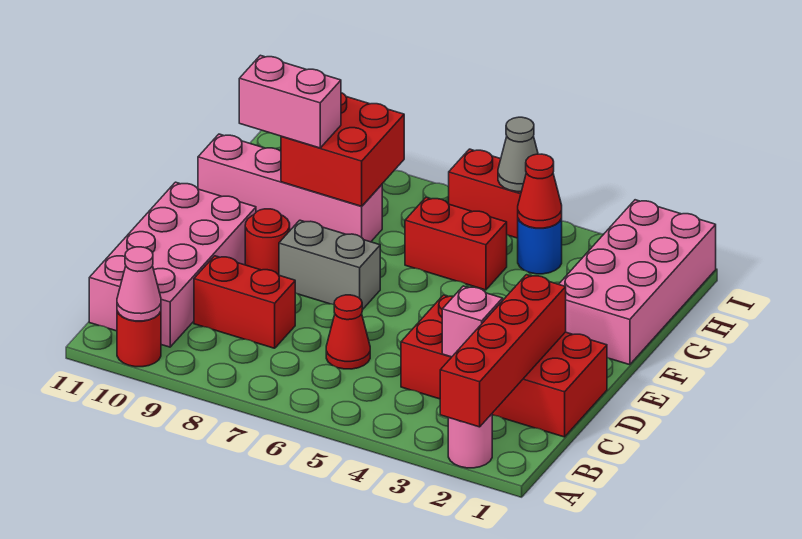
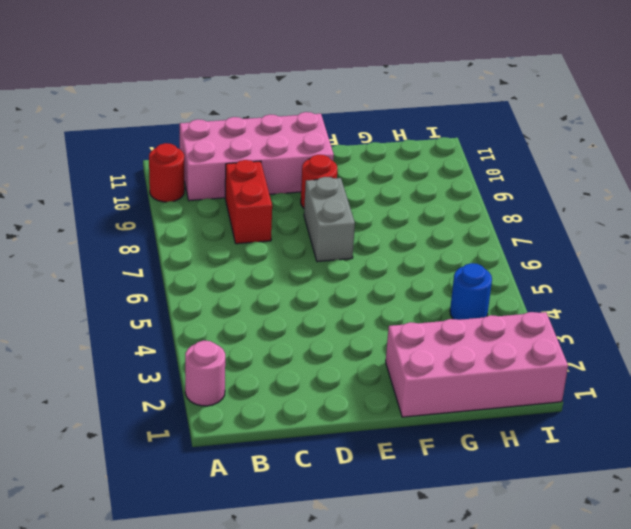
none -> red brick C1:D4 level 1
none -> red cone C6 level 1
none -> red brick G5:G6 level 1

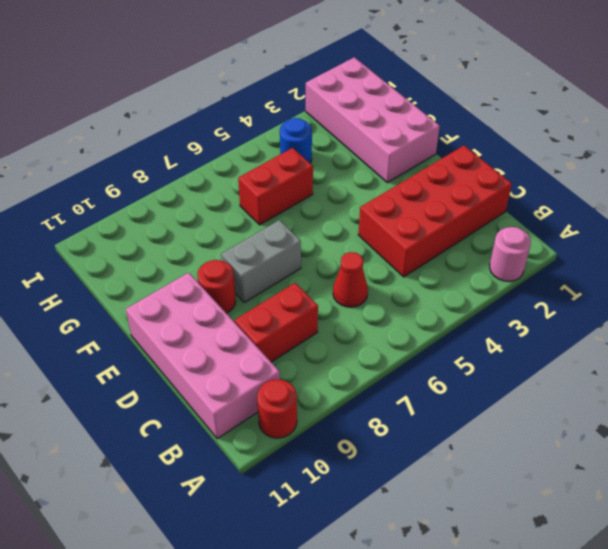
none -> pink brick G8:G11 level 1
none -> red brick I5:I6 level 1
none -> red brick A2:D2 level 2

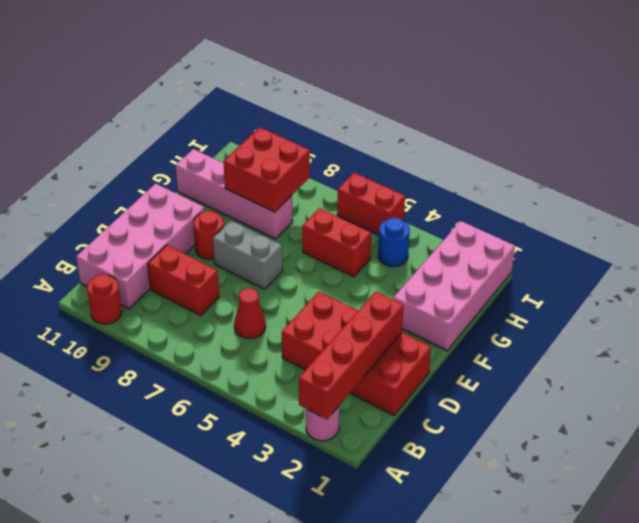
none -> pink cone A10 level 2
none -> pink brick C3 level 2
none -> red cone H4 level 2

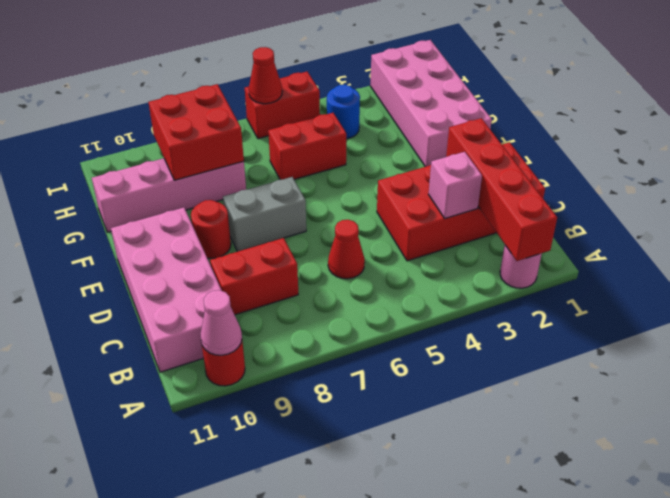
red cone I6 level 2 -> red cone H4 level 2
none -> grey cone I5 level 2
none -> pink brick G9:G10 level 3

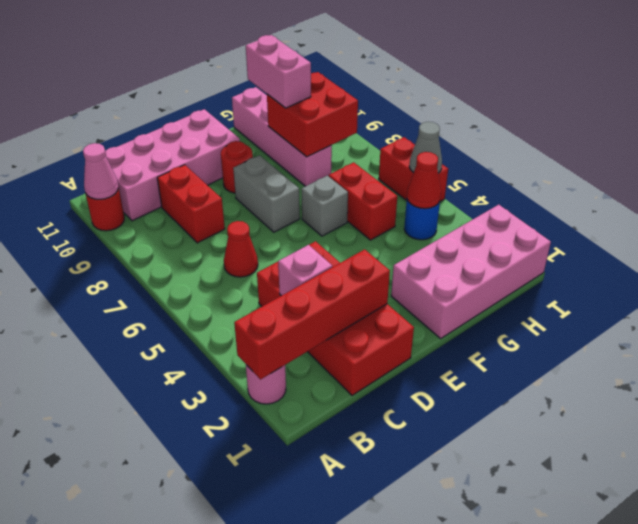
grey brick F6 level 1 -> none

